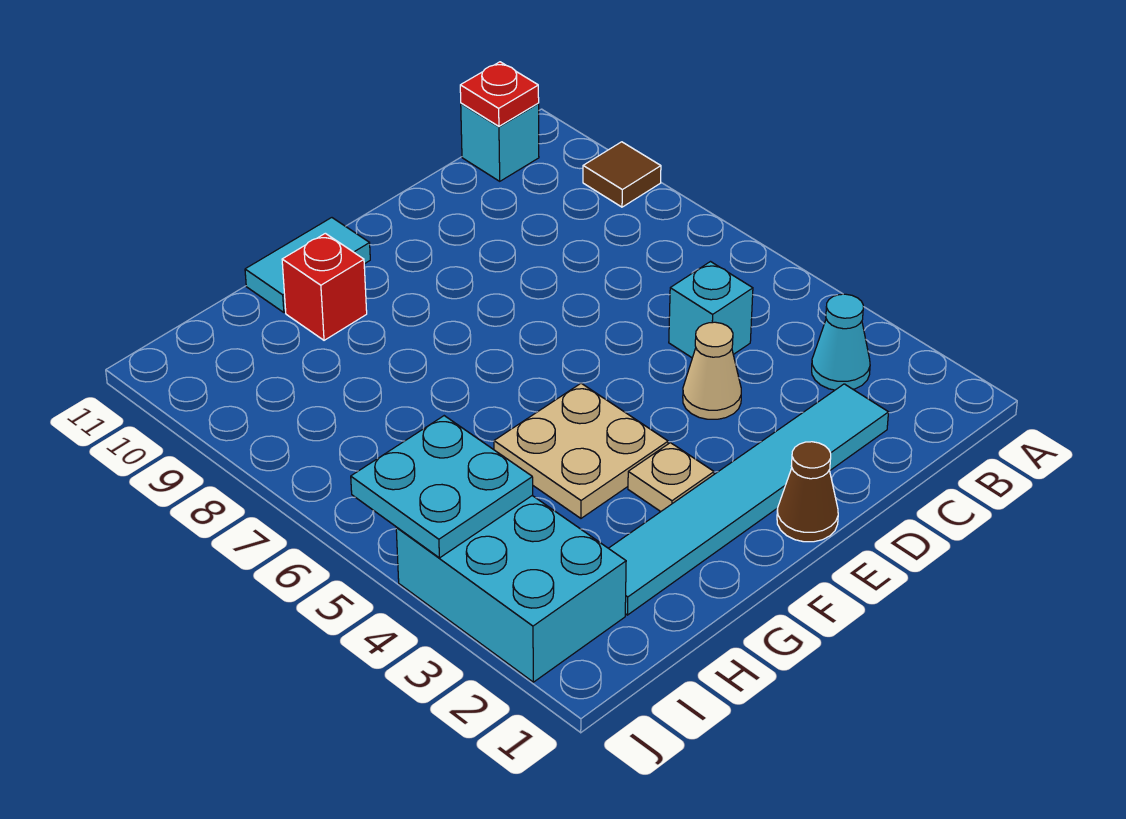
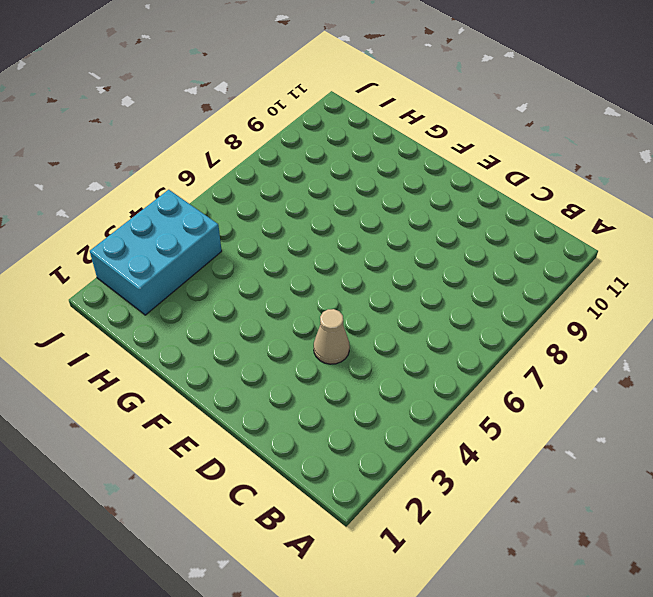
none -> brown tile A9 level 1
none -> cyan cone B3 level 1
none -> cyan brick B11 level 1

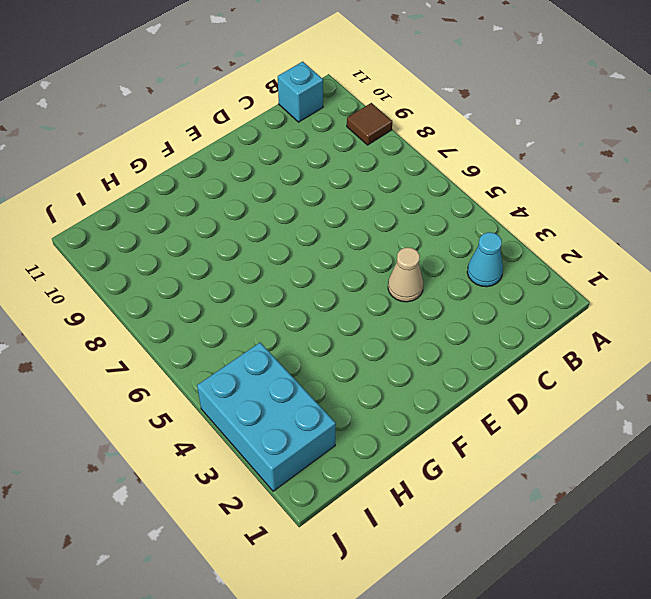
none -> cyan tile C2:H2 level 1
none -> cyan brick C5 level 1
none -> brown cone E1 level 1

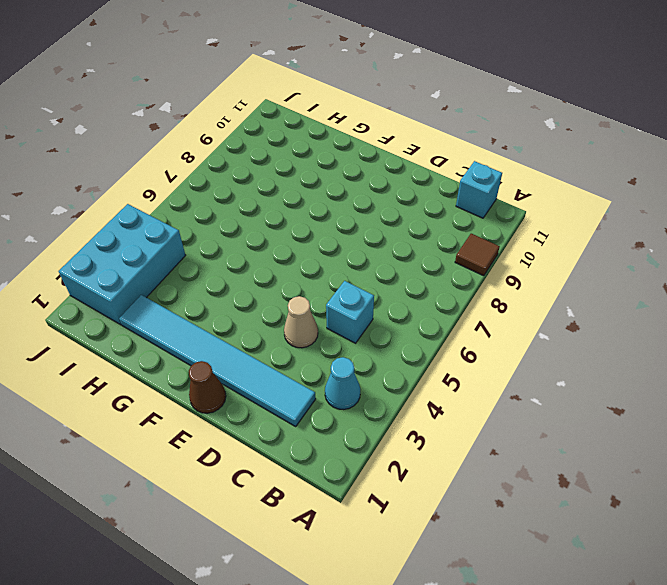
none -> tan plate F3 level 1
none -> tan plate F4:G5 level 1
none -> cyan tile F11:G11 level 1

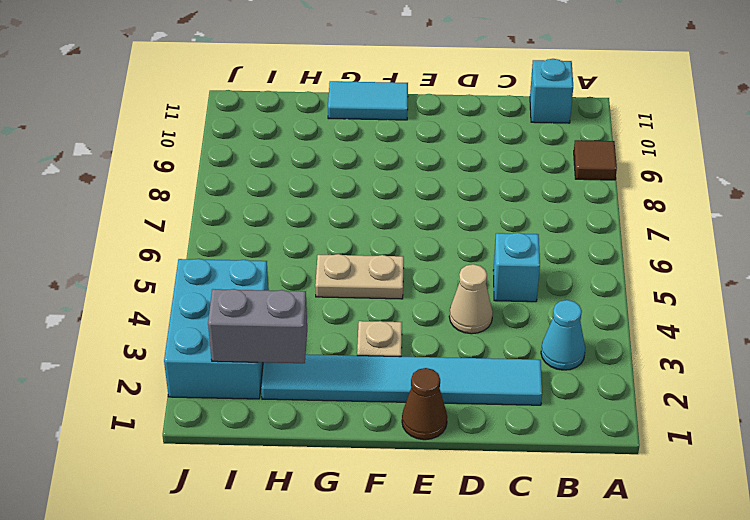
tan plate F5:G5 level 1 -> tan plate F4:G5 level 1
grey brick H2:I2 level 2 -> none
none -> red brick G10 level 1
none -> red plate B11 level 2
none -> cyan plate I4:J5 level 2

